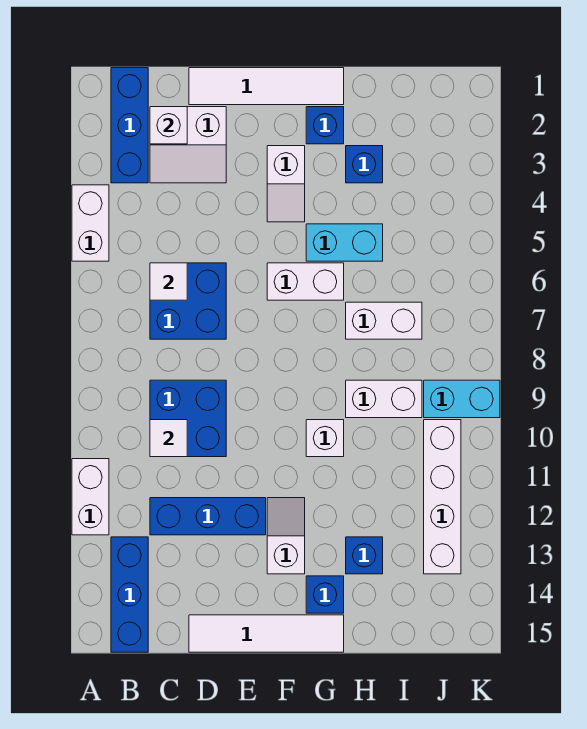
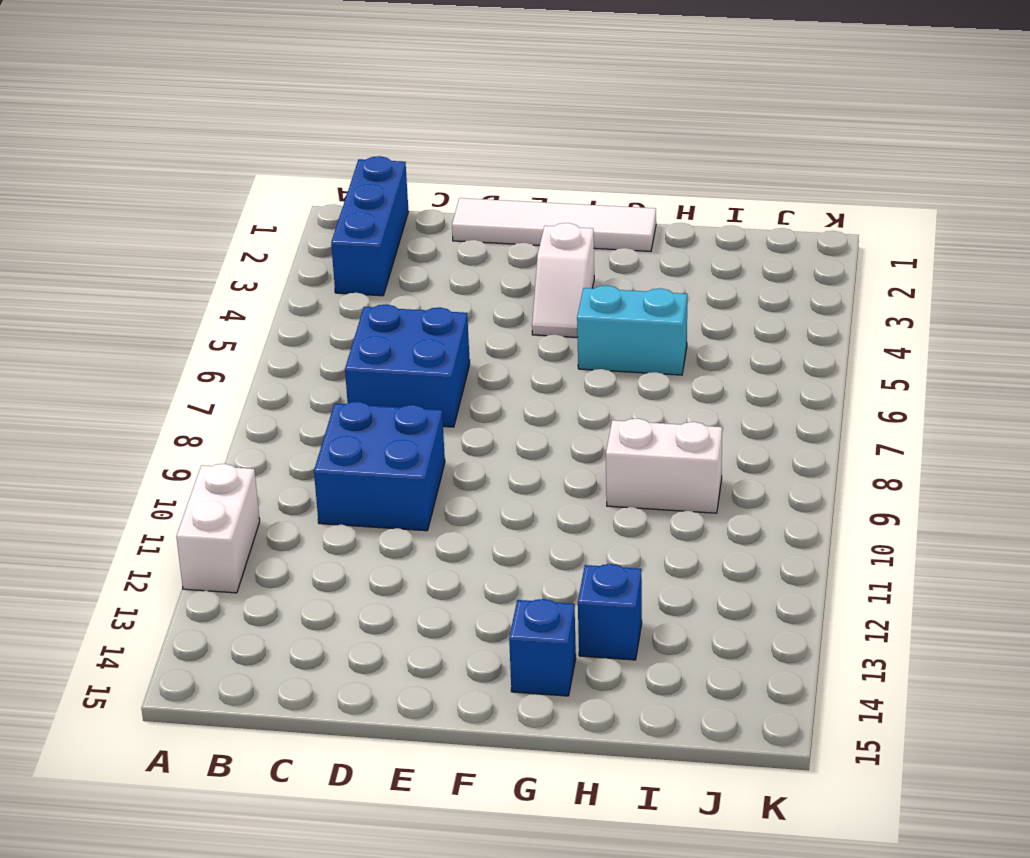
none -> white brick A4:A5 level 1
none -> blue brick B13:B15 level 1
none -> white slope C2:D3 level 1 top 2

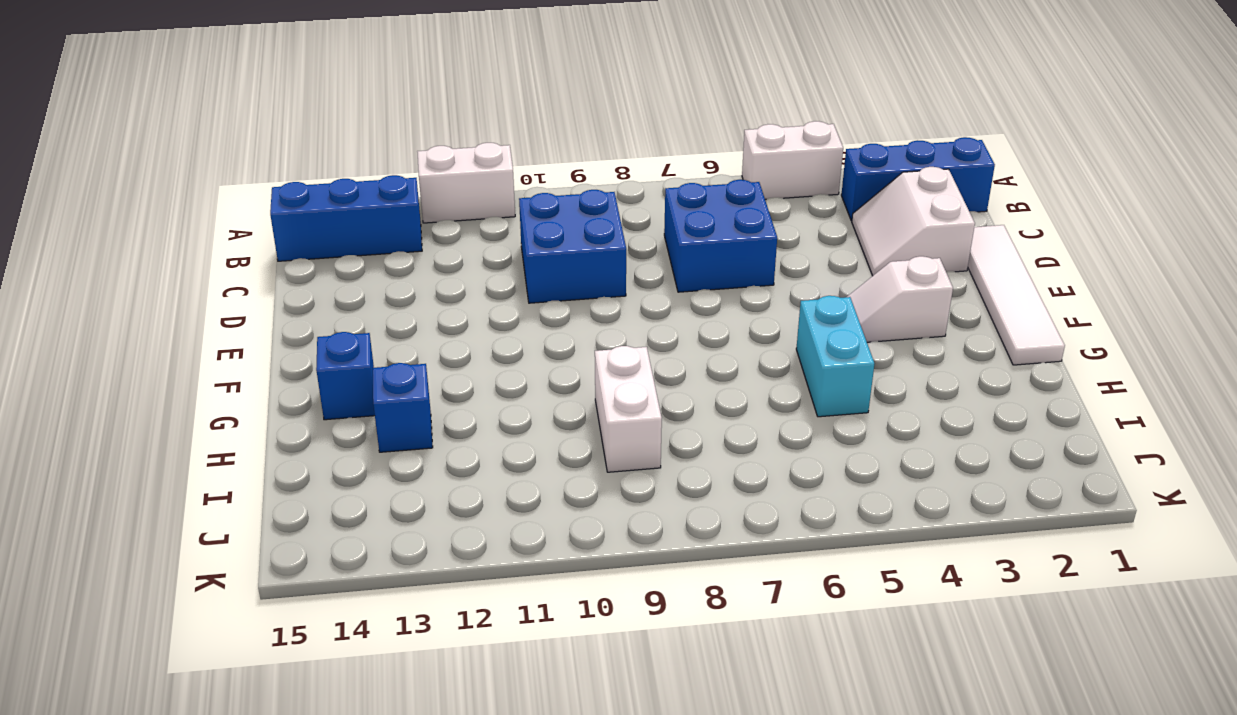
none -> blue brick C12:E12 level 1
none -> white tile D15:G15 level 1
none -> white brick F6:G6 level 1

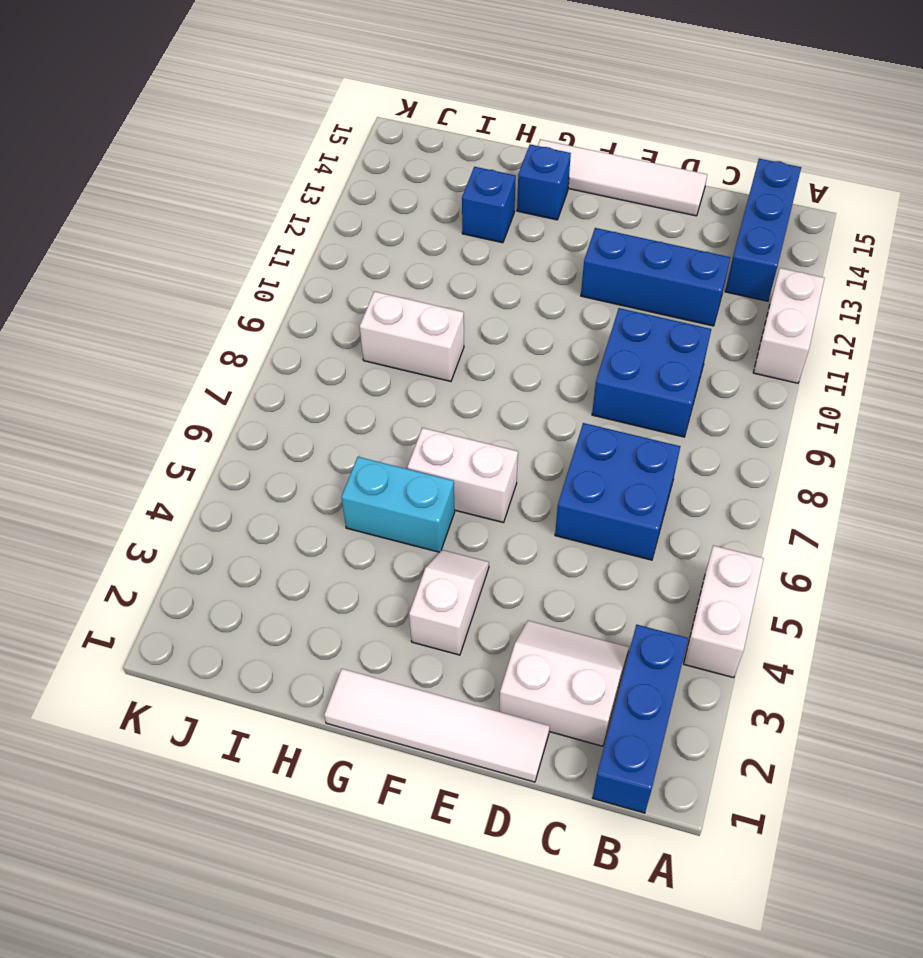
none -> white slope F12:F13 level 1 top 13
none -> blue brick G2 level 1
none -> white brick G10 level 1

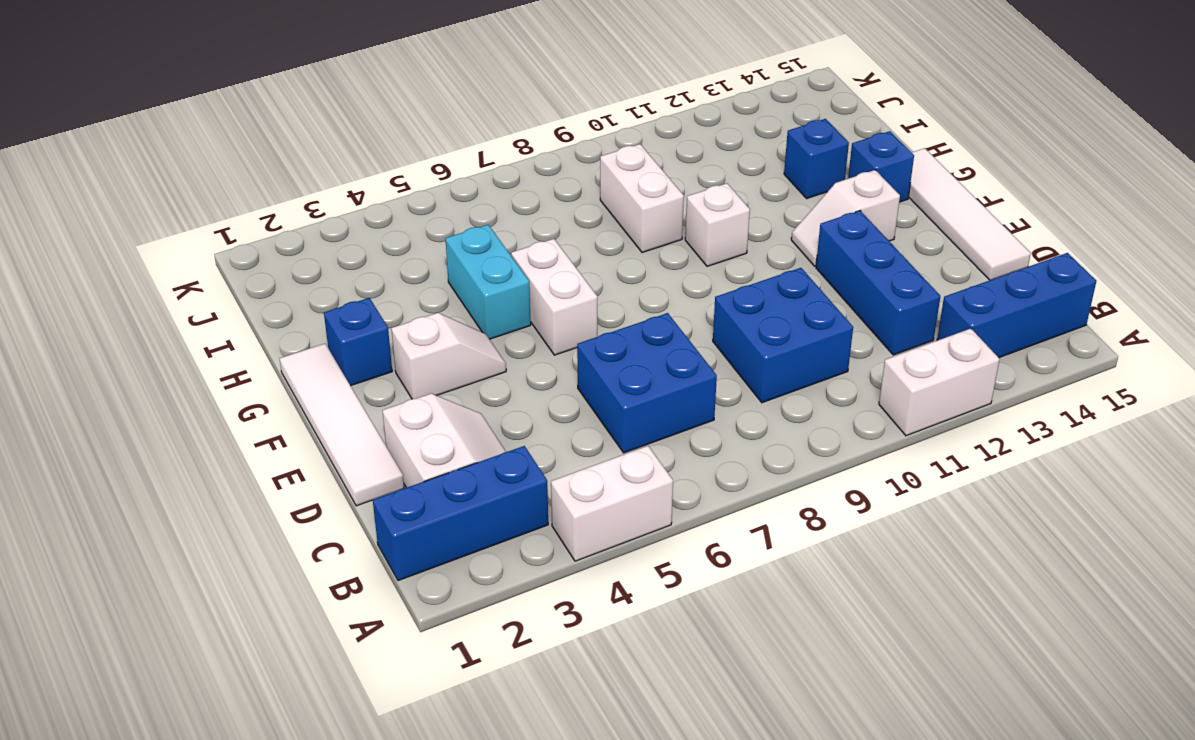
none -> blue brick H3 level 1
none -> white brick H7:I7 level 1
none -> cyan brick J9:K9 level 1

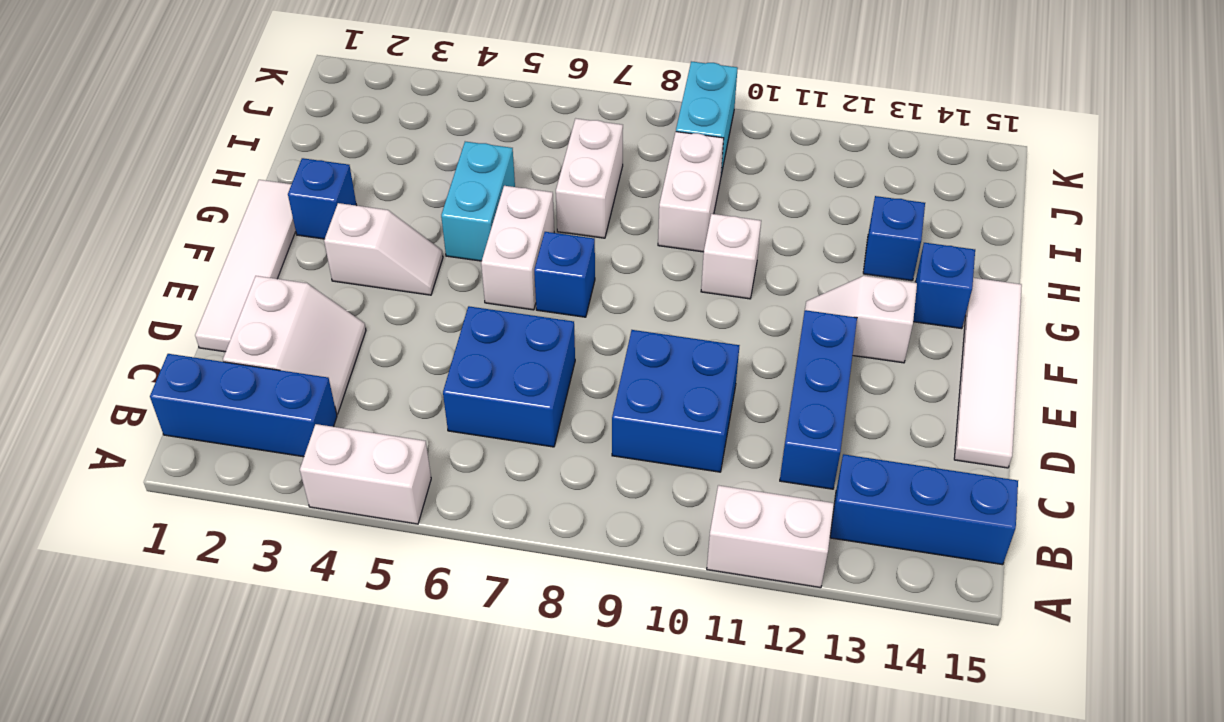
blue brick F7 level 1 -> blue brick H3 level 1
none -> white brick J10:J13 level 1
none -> white brick C2 level 2
none -> white tile C6 level 2

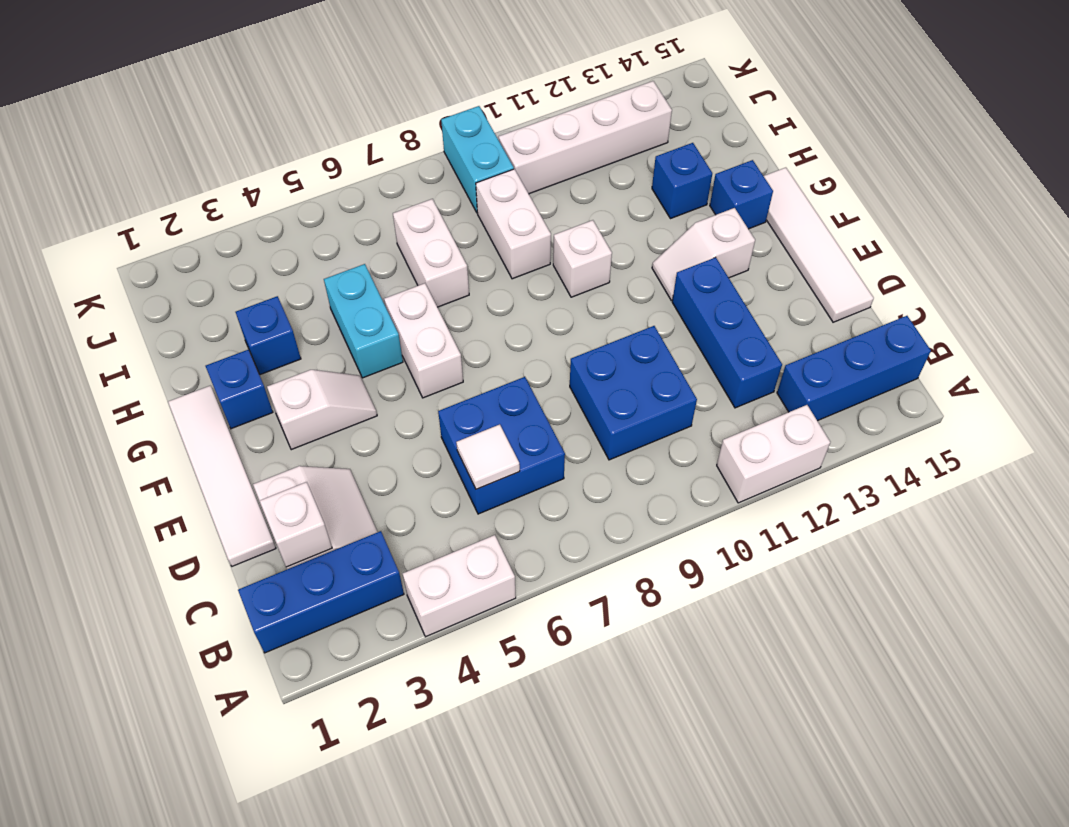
none -> white tile C10 level 2

